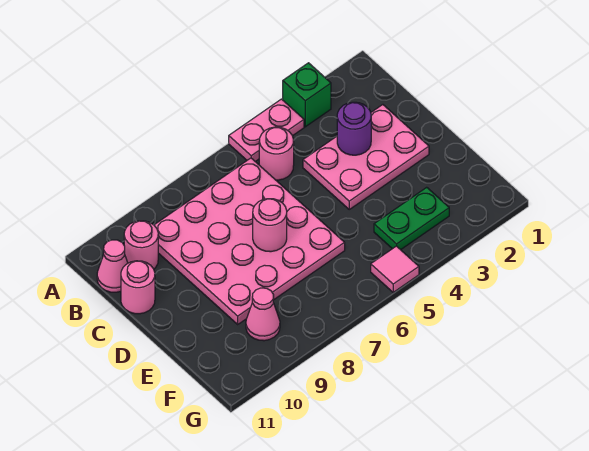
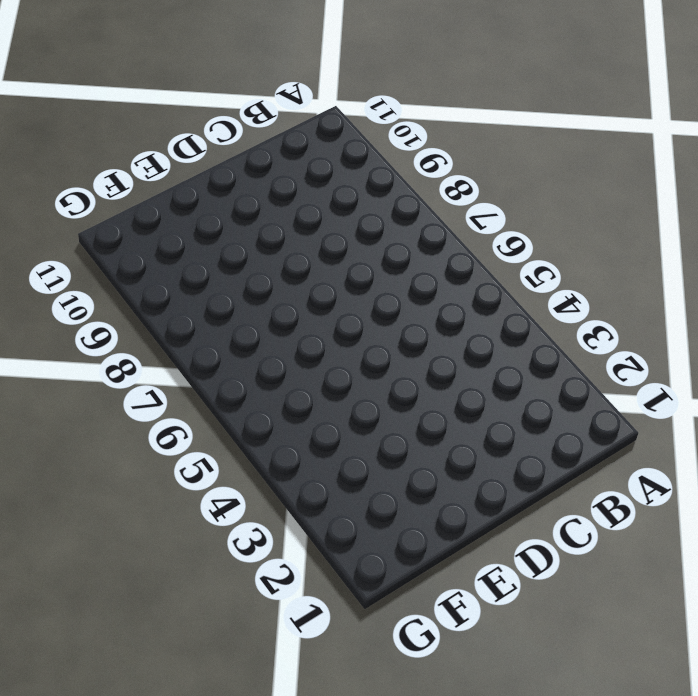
none -> green brick A3 level 1
none -> pink plate A4:A5 level 1
none -> pink round brick B5 level 1

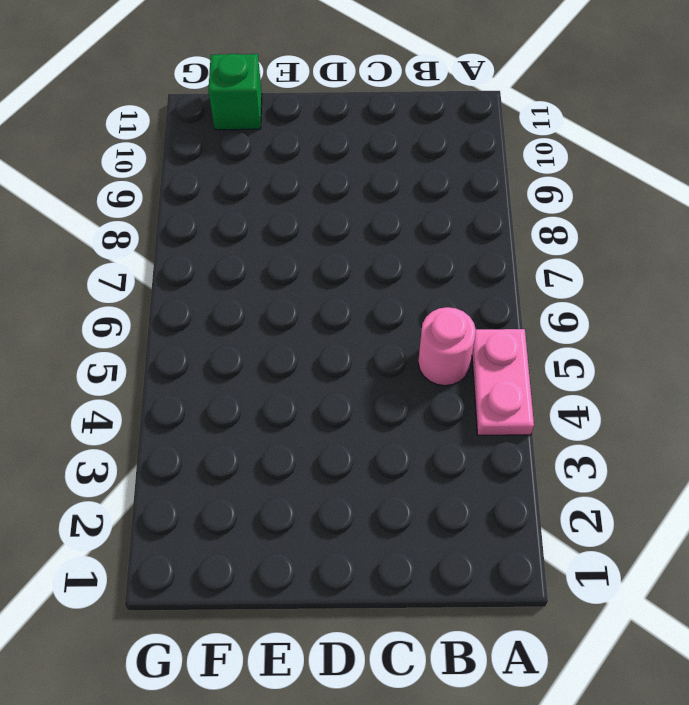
green brick F11 level 1 -> green brick A3 level 1
none -> pink plate B6:E9 level 1
none -> pink round brick B10 level 1
none -> pink cone B11 level 1

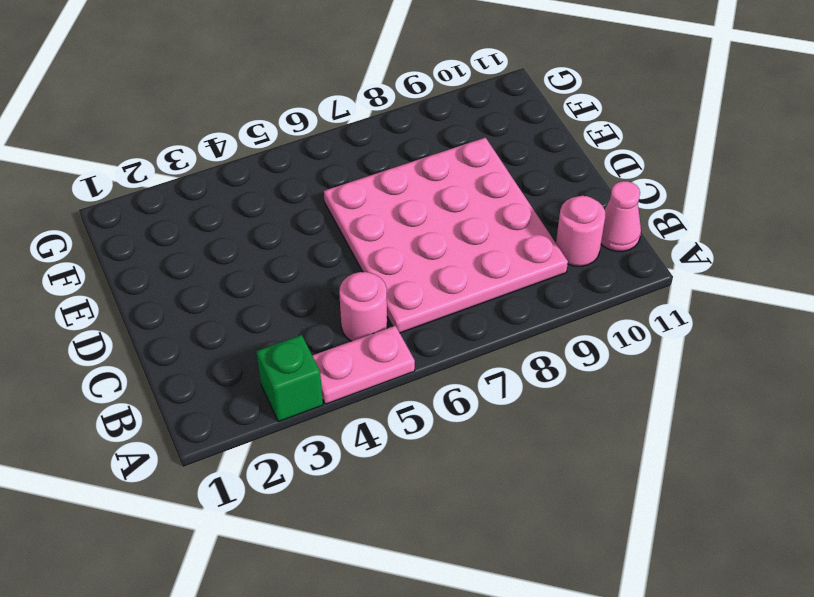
none -> pink plate C2:D4 level 1
none -> pink round brick C11 level 1
none -> green plate F3:F4 level 1

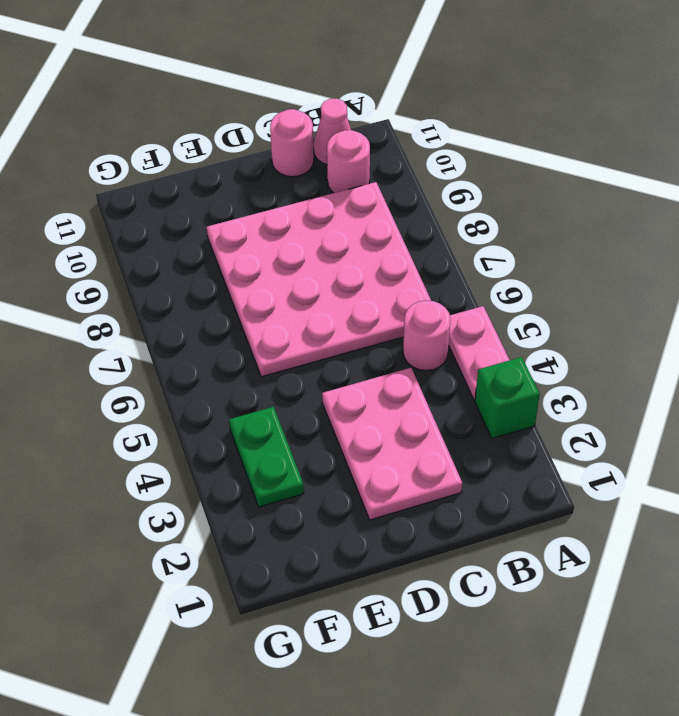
none -> pink cone F9 level 1
none -> pink tile G5 level 1
none -> purple round brick C3 level 2

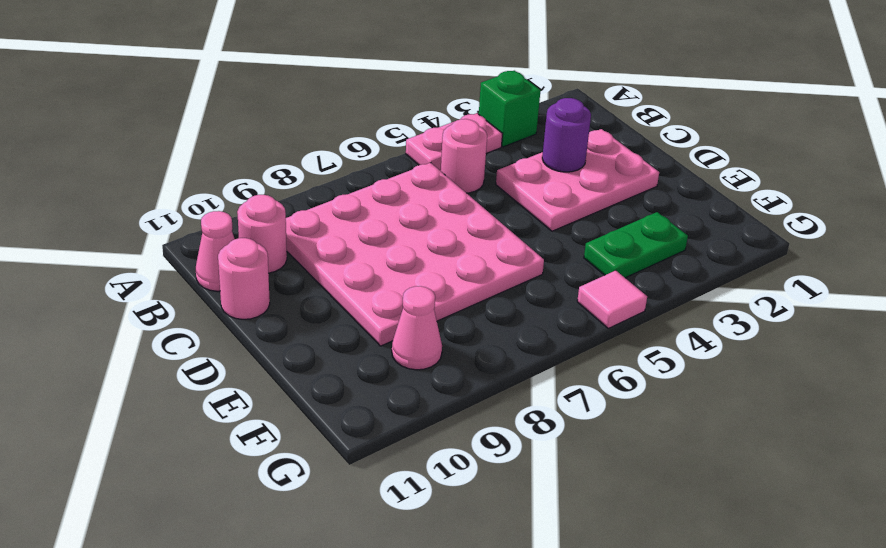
none -> pink round brick D7 level 2

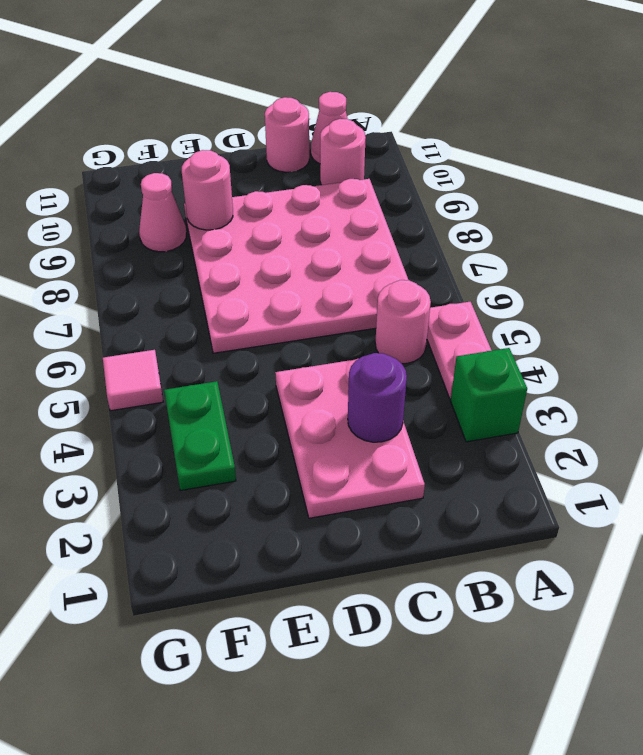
pink round brick E9 level 2 -> pink round brick D7 level 2

